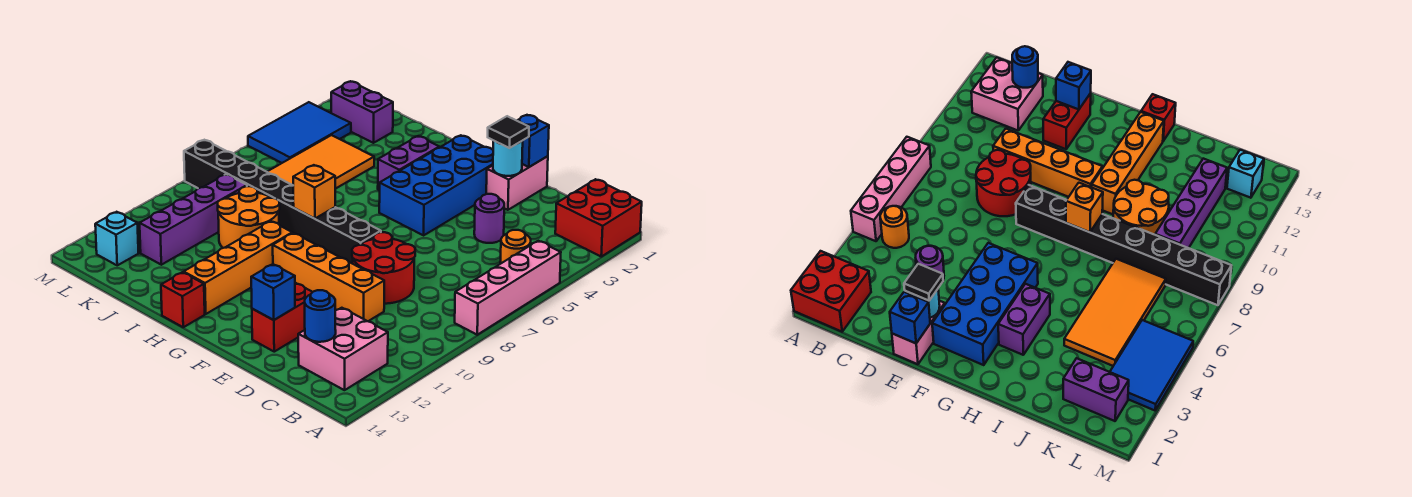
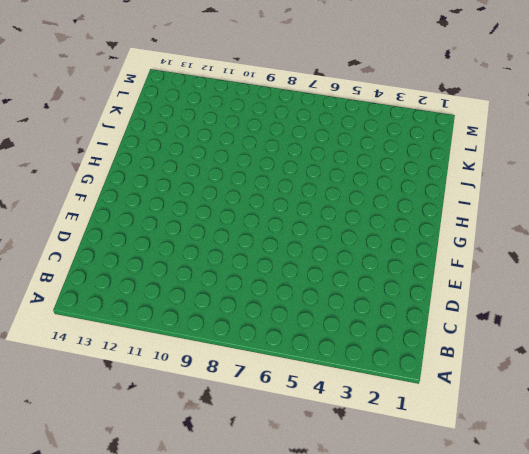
none -> red brick A1:B2 level 1
none -> pink brick A5:A8 level 1
none -> orange round brick B5 level 1

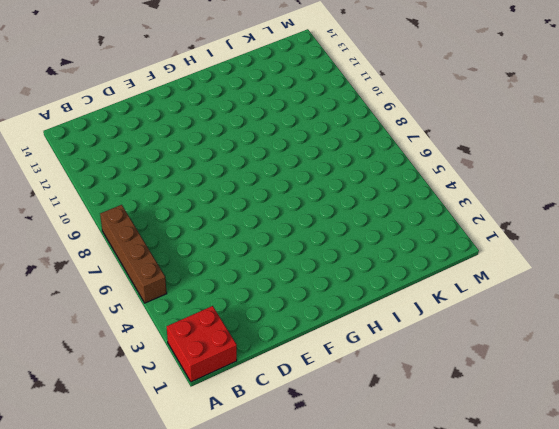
brown brick A5:A8 level 1 -> pink brick A5:A8 level 1
none -> orange round brick B5 level 1
none -> pink brick B12:C13 level 1
none -> purple round brick D4 level 1

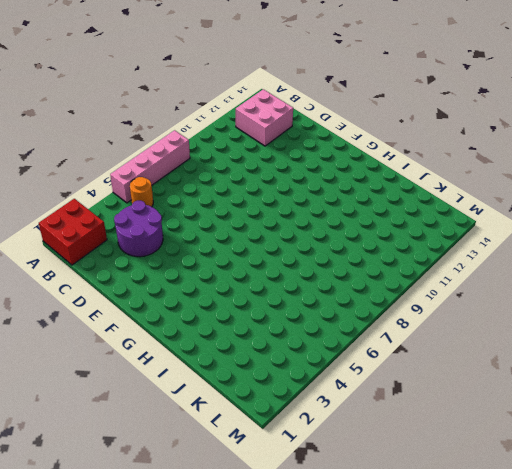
purple round brick C3:D4 level 1 -> purple round brick D4 level 1
none -> red round brick D8:E9 level 1
none -> orange brick D10:G10 level 1
none -> pink brick E1:E2 level 1

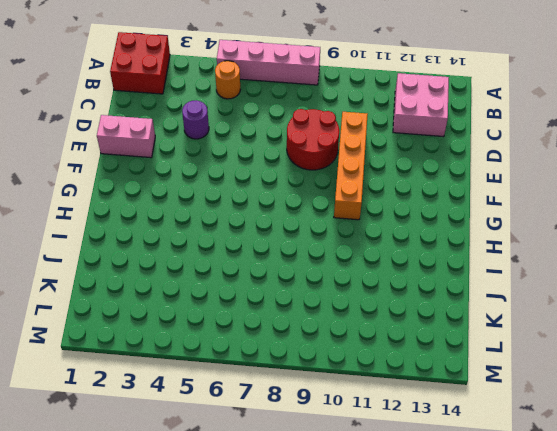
none -> red brick E12:E13 level 1
none -> blue brick F2:G5 level 1
none -> black brick F8:M8 level 1

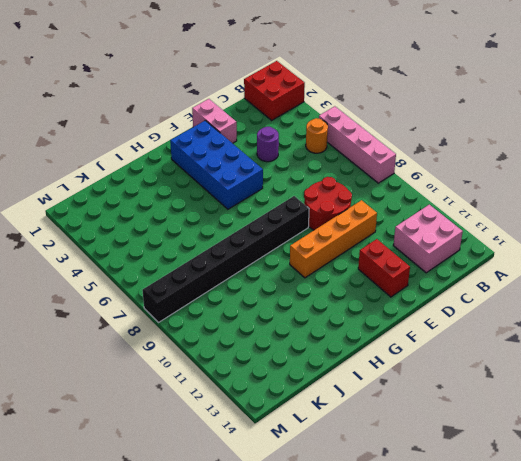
none -> purple brick H3:H4 level 1
none -> orange brick H10:H13 level 1
none -> red brick H14 level 1

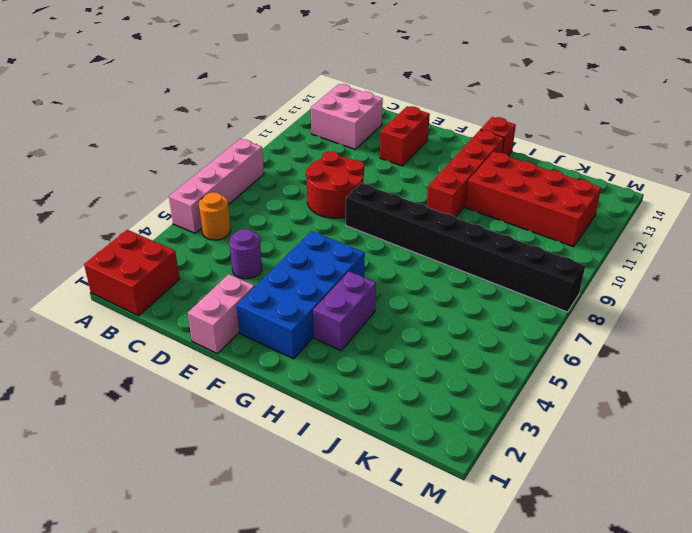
red brick H10:H13 level 1 -> orange brick H10:H13 level 1
red brick I11:L12 level 1 -> purple brick K9:K12 level 1
none -> orange brick D10:G10 level 1
none -> orange round brick I9:J10 level 1
none -> orange tile J4:K7 level 1

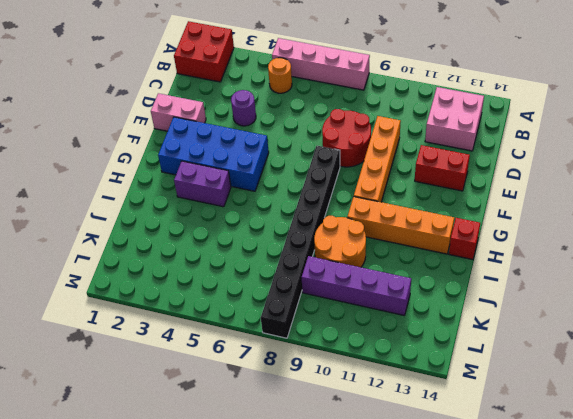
none -> orange tile J4:K7 level 1
none -> purple brick K2:L2 level 1
none -> blue tile L3:M5 level 1

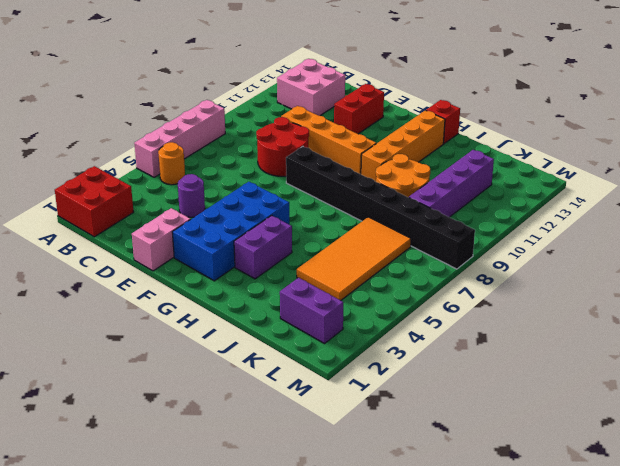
none -> blue tile L3:M5 level 1
none -> cyan brick L13 level 1
none -> blue round brick C13 level 2

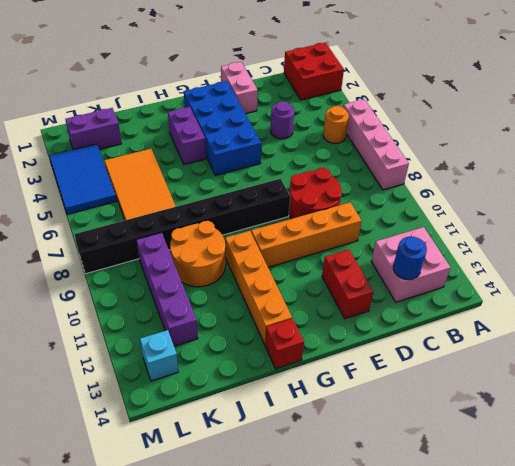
none -> blue brick E1 level 2
none -> cyan round brick E2 level 2
none -> blue brick E13 level 2

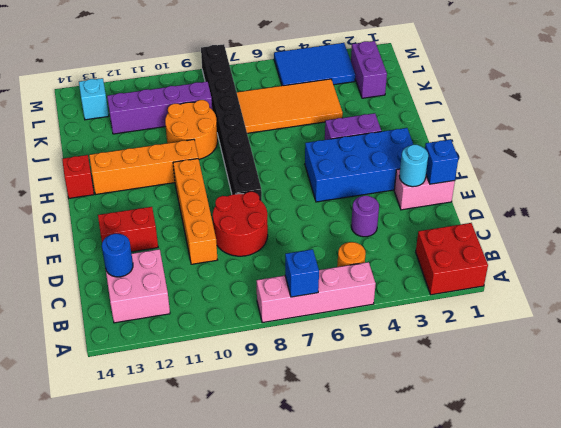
blue brick A7 level 2 -> blue brick E13 level 2
none -> orange brick H8 level 2
none -> black tile E2 level 3

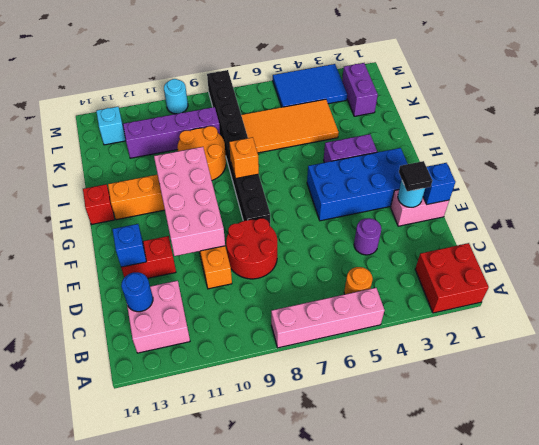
pink brick E10:H11 level 2 -> none
cyan round brick M10 level 1 -> none

